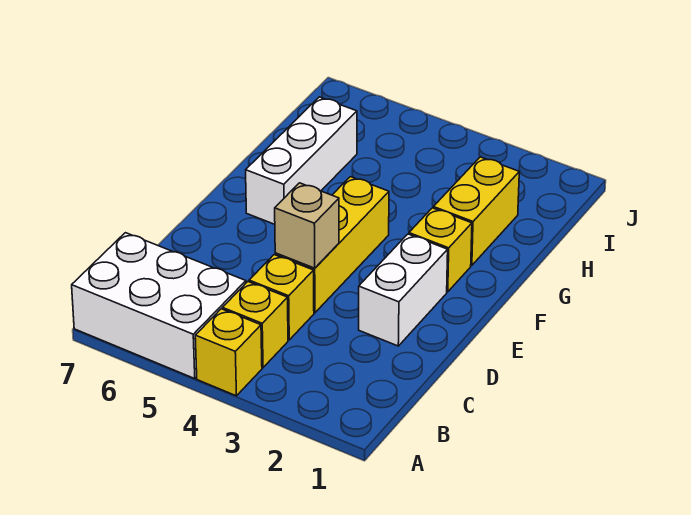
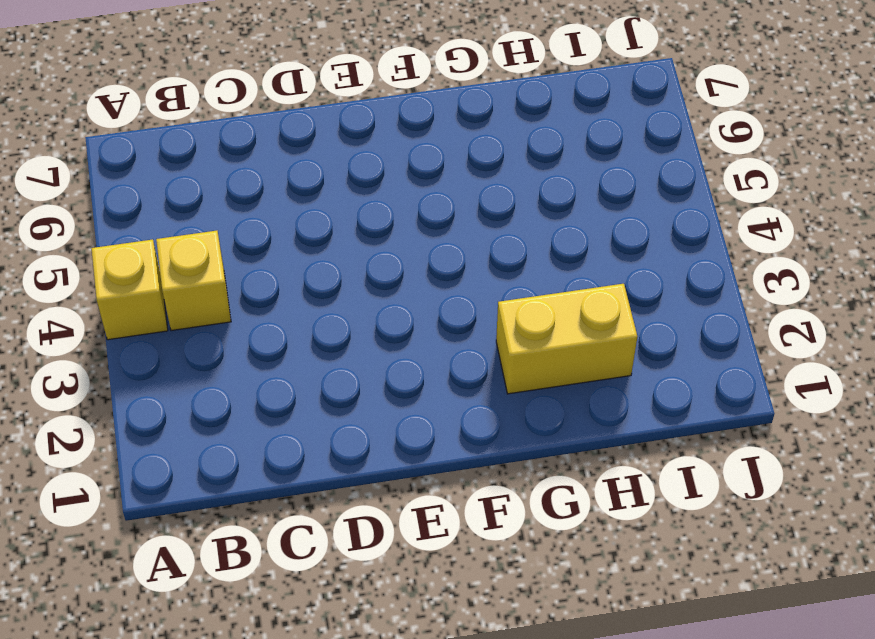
none -> white brick A5:B7 level 1
none -> yellow brick C4 level 1

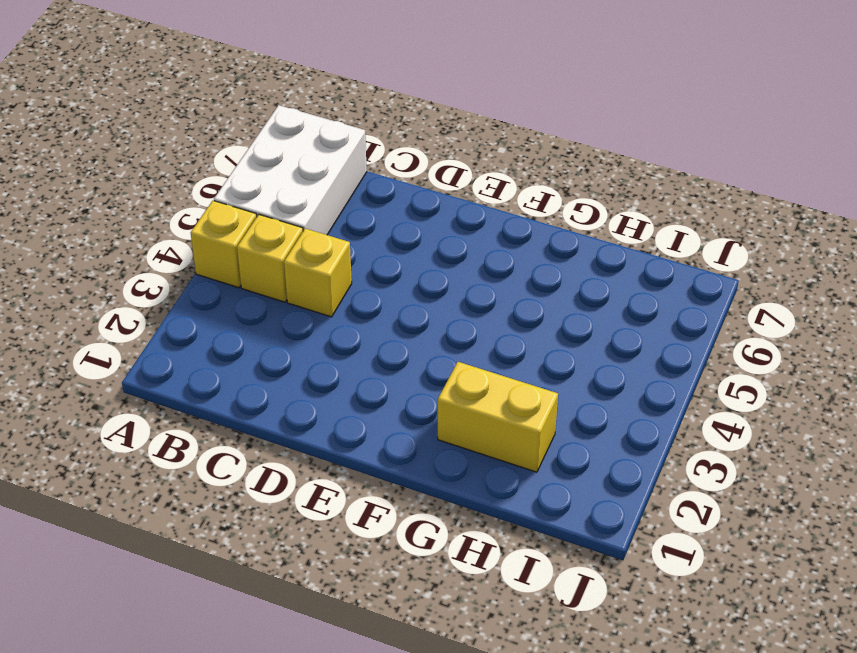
none -> white brick D2:E2 level 1
none -> yellow brick D4:F4 level 1

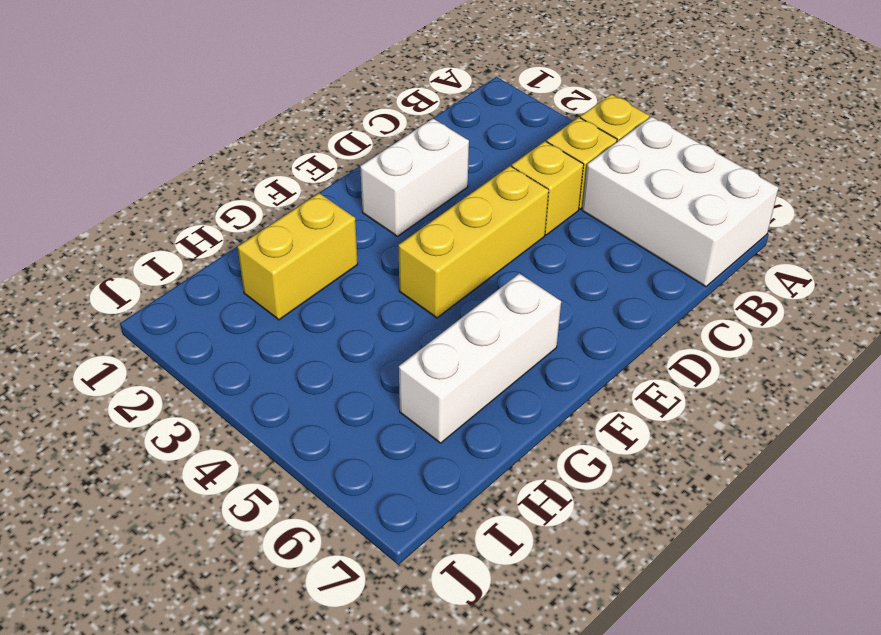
none -> yellow brick F2 level 1
none -> tan brick D4 level 2

